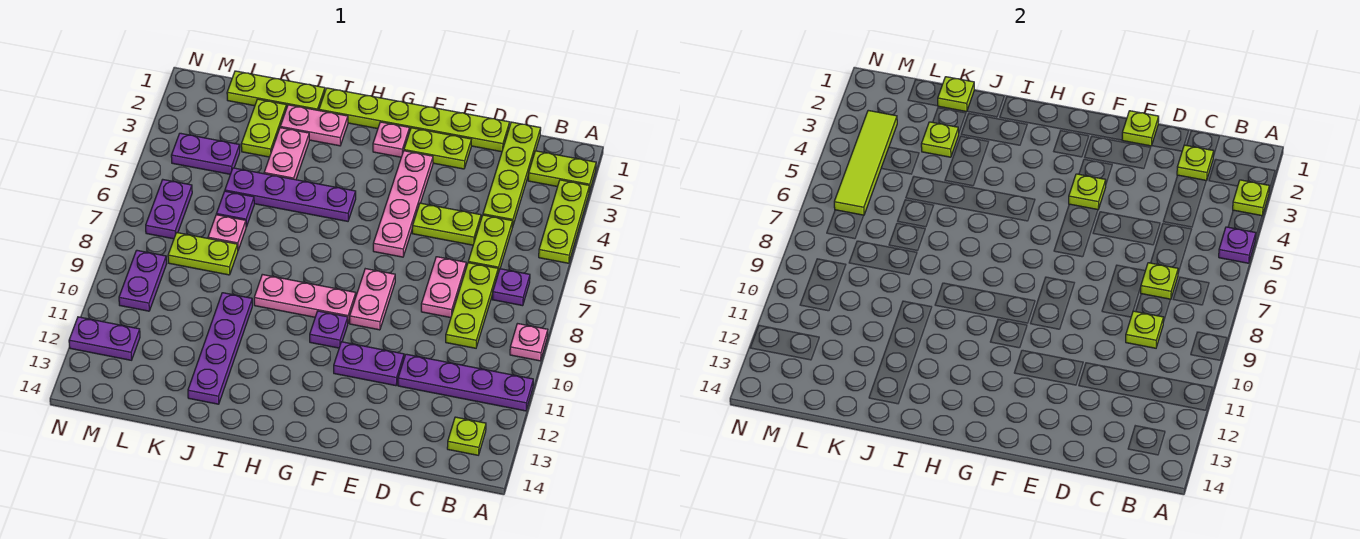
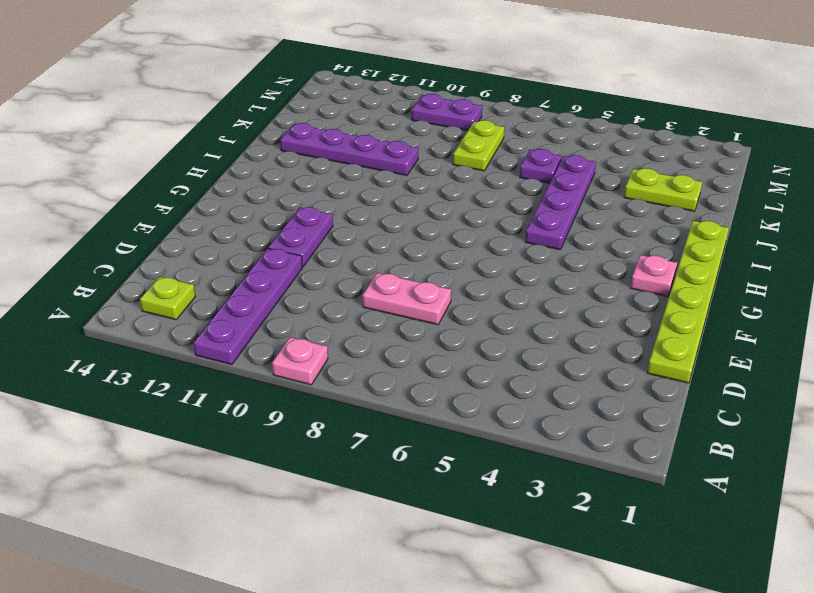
none -> lime plate A2:B2 level 1
none -> lime plate A3:A5 level 1
none -> purple plate B7 level 1
none -> lime plate C1:C4 level 1

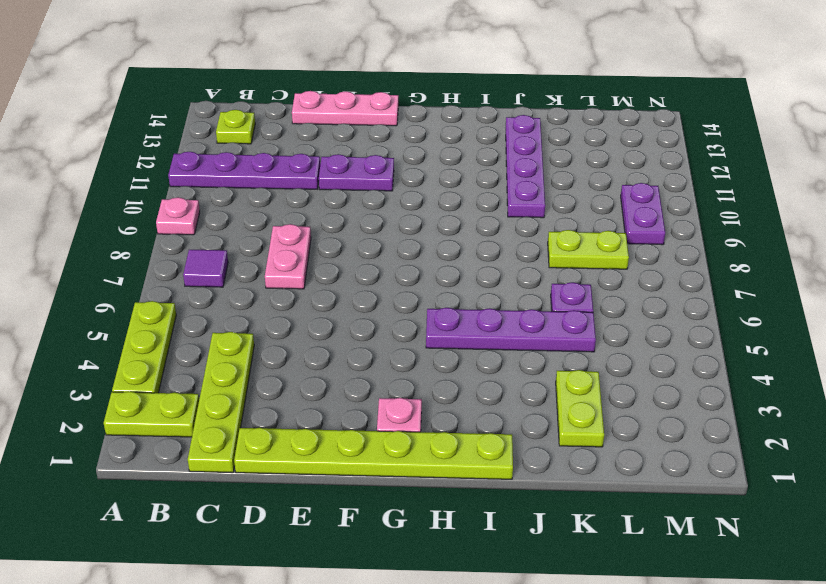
purple tile B7 level 1 -> purple plate B7 level 1
pink plate D14:F14 level 1 -> pink plate G9:I9 level 1
none -> lime plate C5:C6 level 1
none -> lime plate C7:C9 level 1
none -> lime plate D5:E5 level 1
none -> lime plate E2:F2 level 1

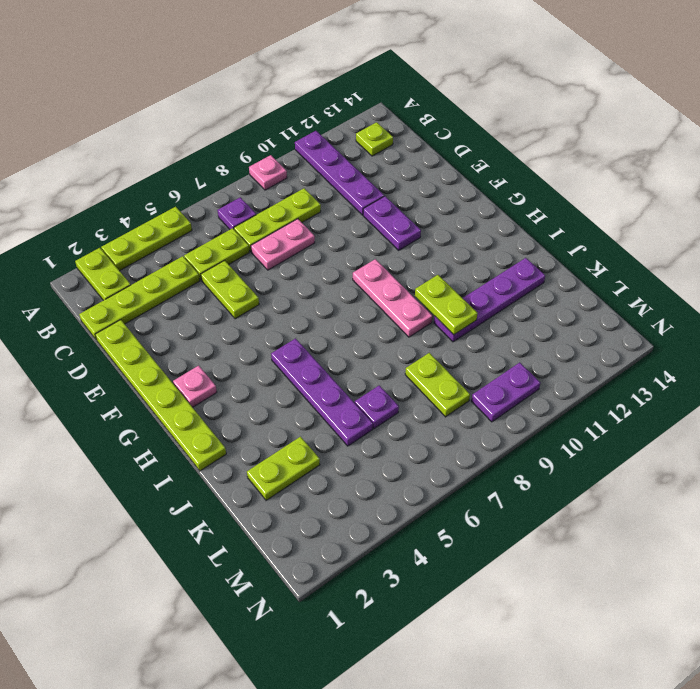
lime plate I10:J10 level 2 -> lime plate E2:F2 level 1
none -> pink plate F3:F6 level 1
none -> pink plate F8:F9 level 1
none -> purple plate G10 level 1
none -> pink plate I2:J2 level 1

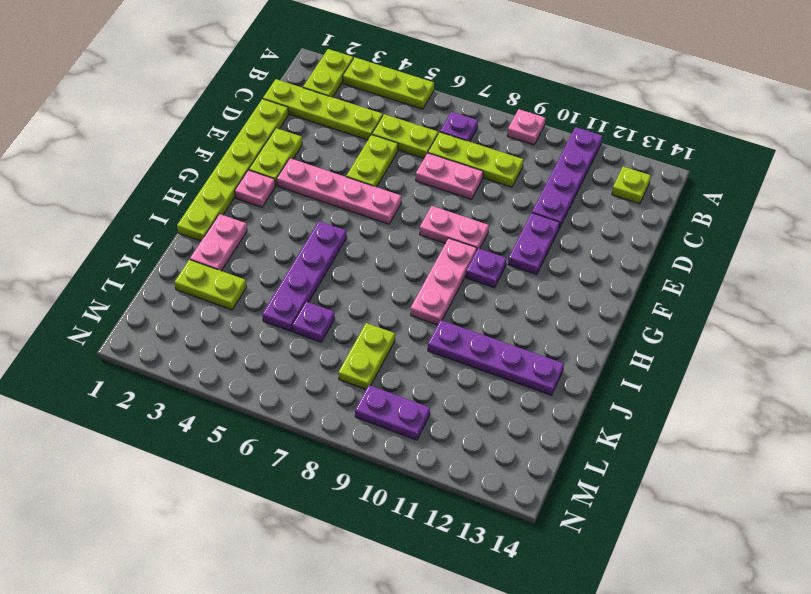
none -> lime plate J1:L1 level 1
none -> pink plate J3:J4 level 1
none -> pink plate K7 level 1
none -> purple plate L4:M4 level 1

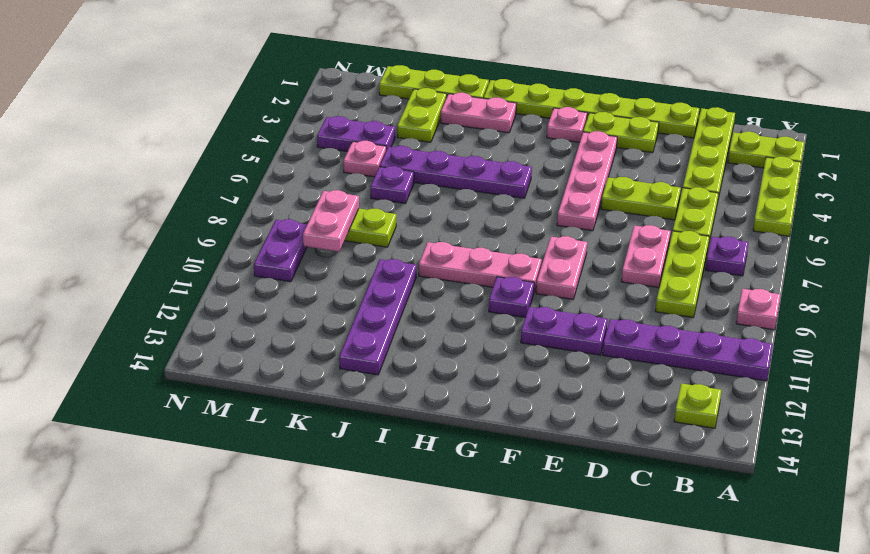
pink plate L5 level 1 -> pink plate K7 level 1
pink plate L8:L9 level 2 -> pink plate J3:J4 level 1
none -> purple plate M6:M7 level 1
none -> purple plate M12:N12 level 1
none -> lime plate A3 level 2
none -> purple plate A5 level 2

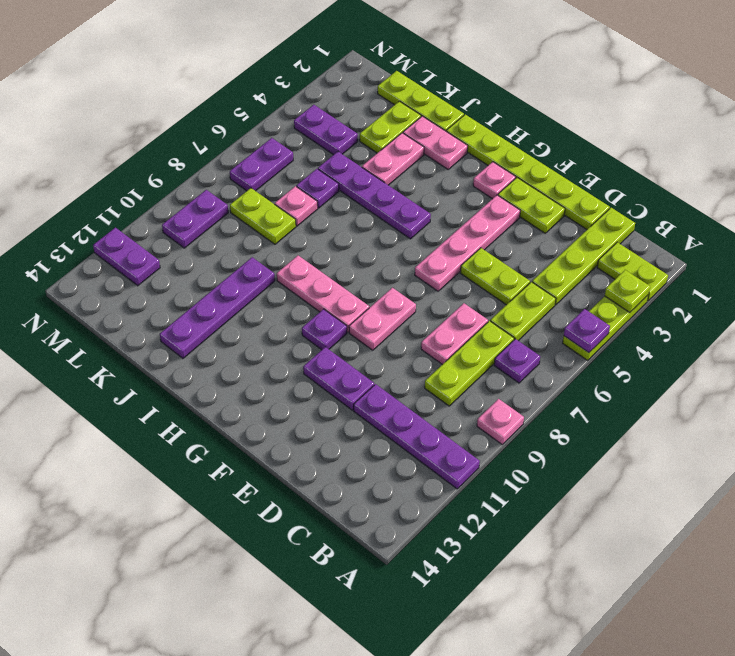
none -> lime plate B13 level 1
none -> lime plate C2 level 2
none -> lime plate C7 level 2
none -> lime plate C9 level 2

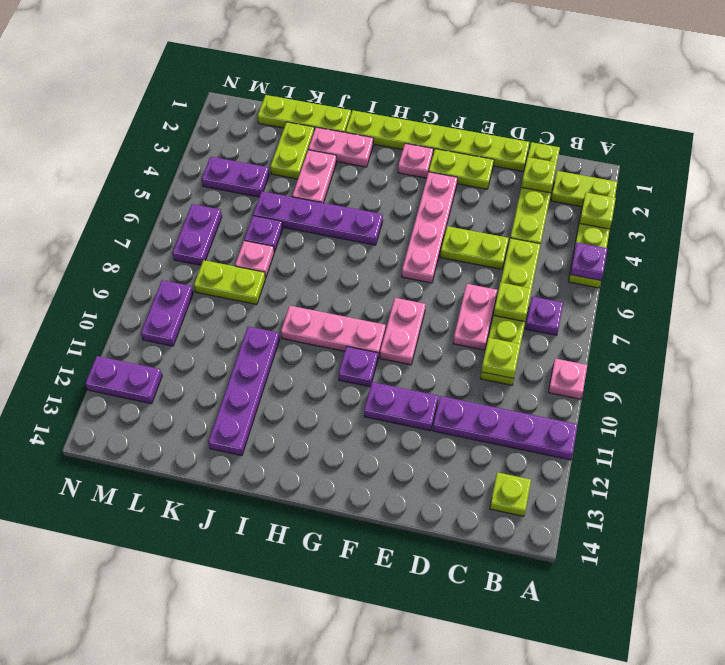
none -> lime plate E1 level 2
none -> lime plate F4 level 2
none -> lime plate K1 level 2
none -> lime plate K3 level 2

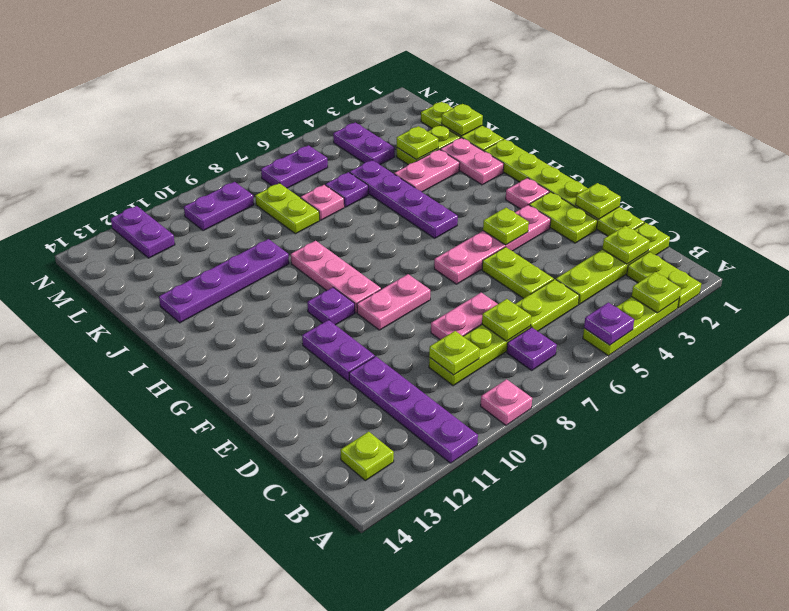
none -> lime tile M3:M6 level 2

